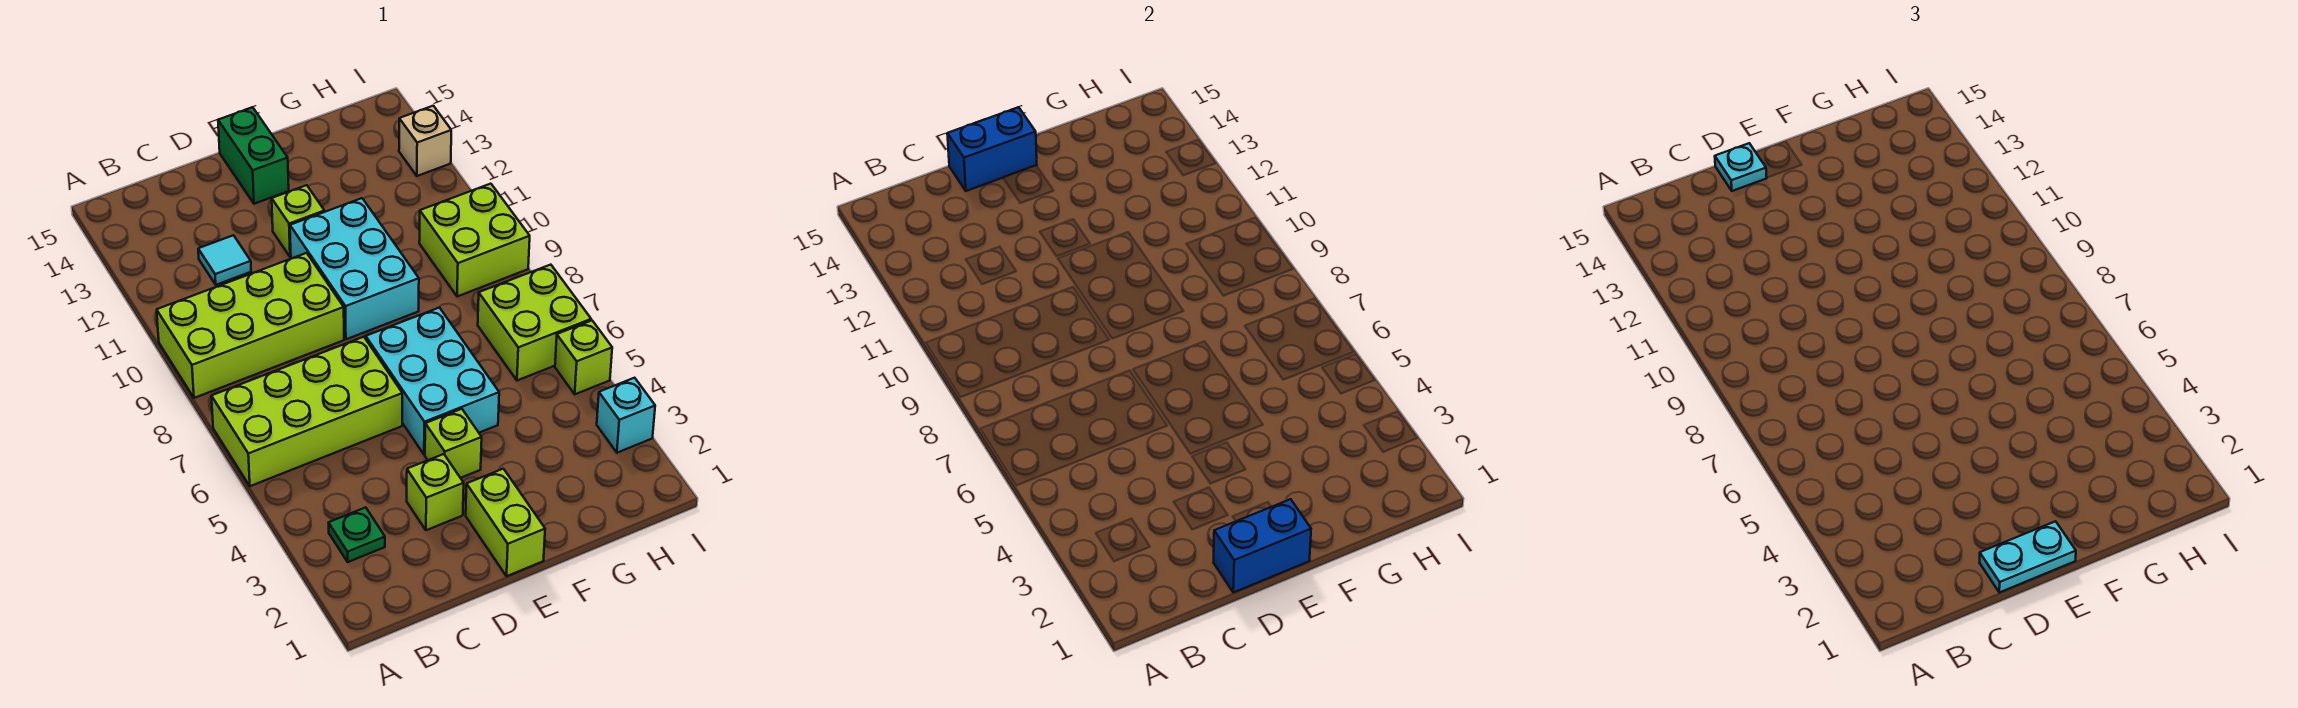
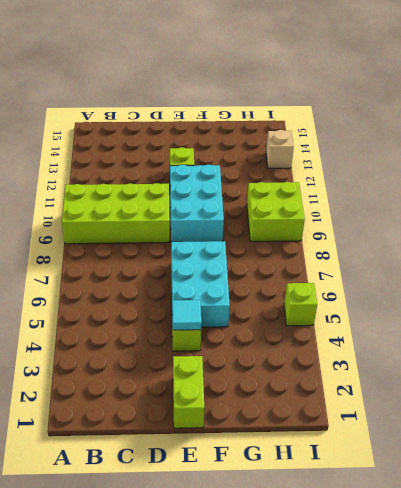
cyan tile E4 level 2 -> cyan tile C12 level 1
none -> lime brick A6:D7 level 1
none -> green plate B3 level 1
none -> lime brick D3 level 1

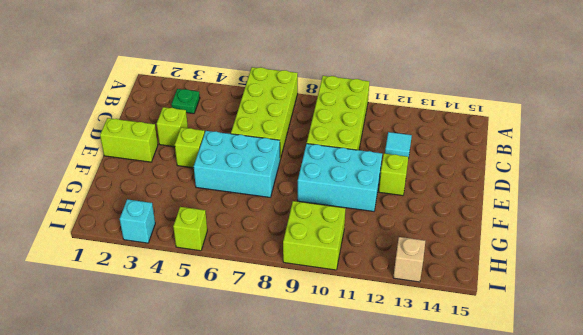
none -> green brick E14:E15 level 1
none -> lime brick H6:I7 level 1
none -> blue brick D1:E1 level 2

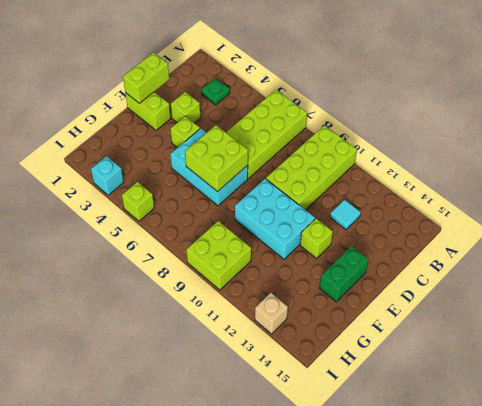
lime brick D1:E1 level 2 -> blue brick D1:E1 level 2
lime brick E6:F7 level 2 -> lime brick H6:I7 level 1
green brick E14:F14 level 1 -> green brick E14:E15 level 1
none -> blue brick D15:E15 level 2
none -> cyan plate D1:E1 level 3
none -> cyan plate D15 level 3

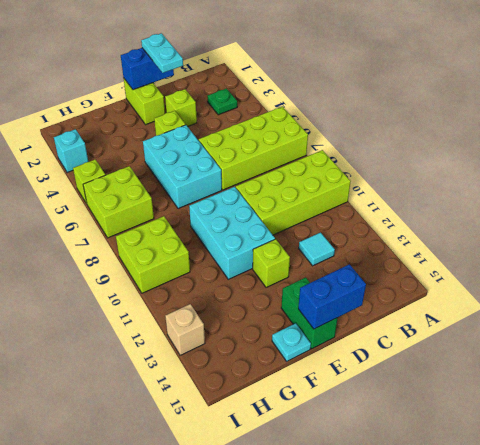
cyan plate D1:D2 level 3 -> cyan plate D1:E1 level 3
cyan plate F15 level 1 -> cyan plate D15 level 3

